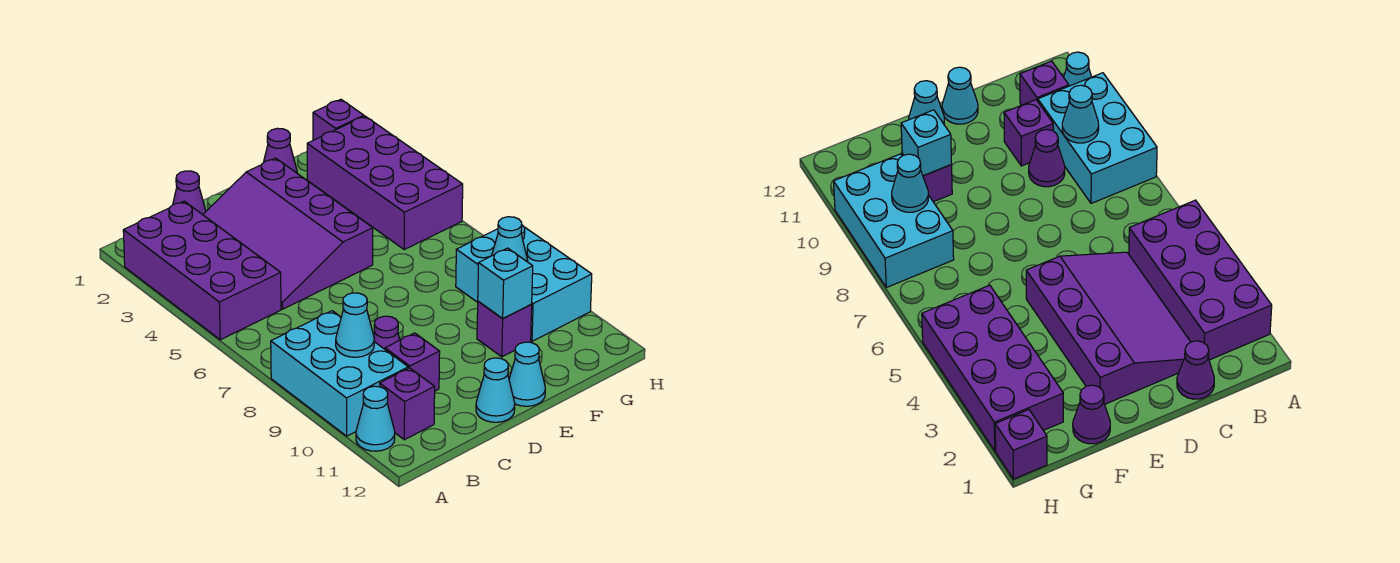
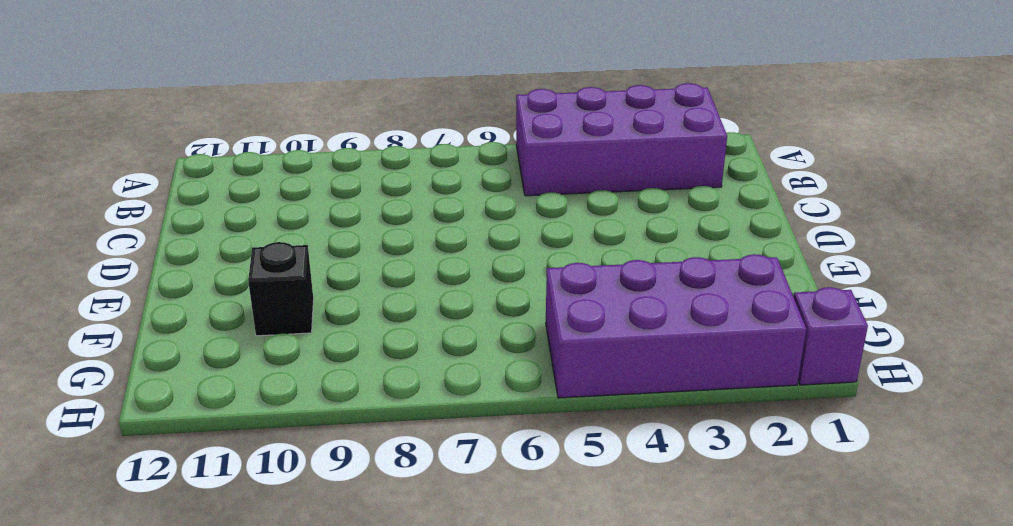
black brick F10 level 1 -> purple brick F10 level 1
none -> cyan brick A8:B10 level 1
none -> cyan cone A11 level 1
none -> purple brick B11 level 1

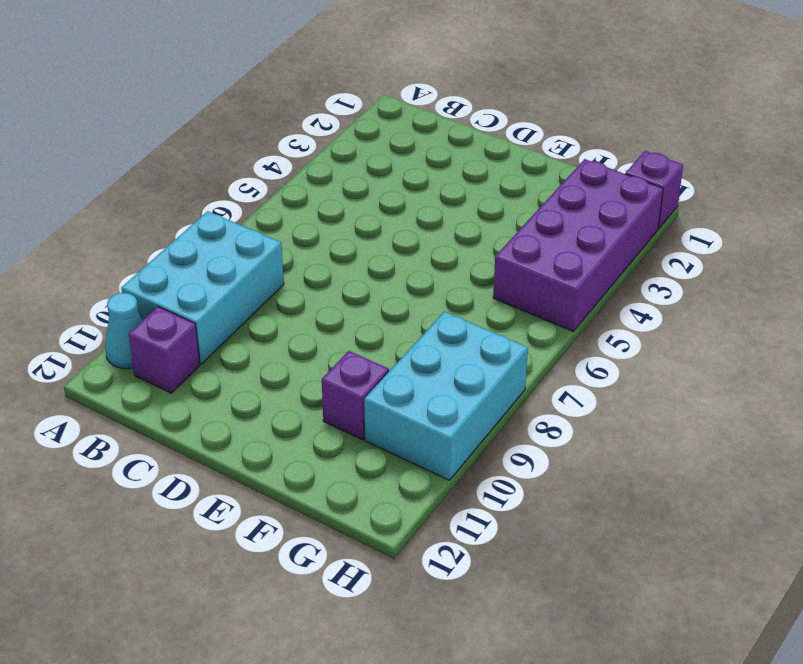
none -> purple brick A2:B5 level 1
none -> purple cone C1 level 1
none -> purple slope C2:E5 level 1 top E

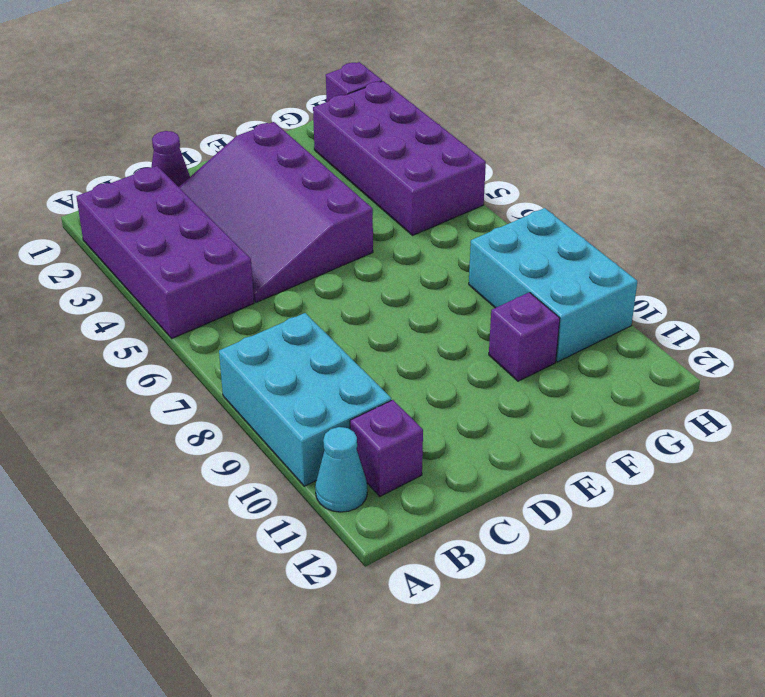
none -> purple cone C9 level 1
none -> purple brick C10 level 1
none -> cyan cone D12 level 1

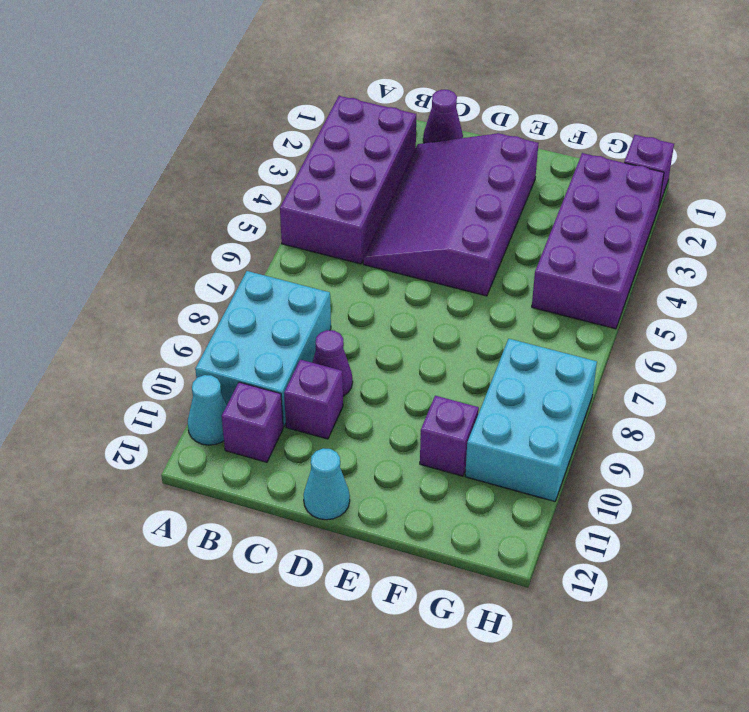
none -> cyan cone E12 level 1
none -> purple cone F1 level 1
none -> cyan cone B9 level 2

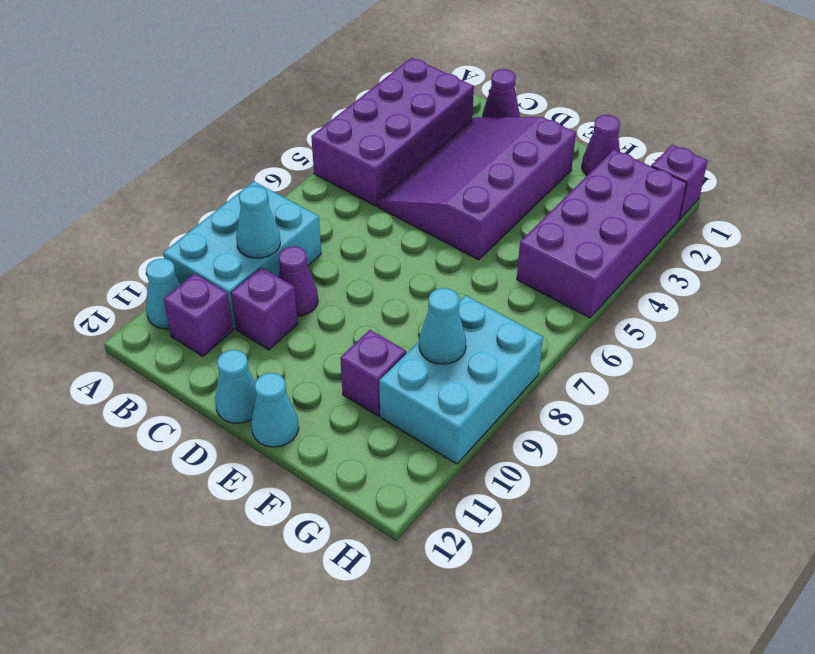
none -> cyan brick F10 level 2

